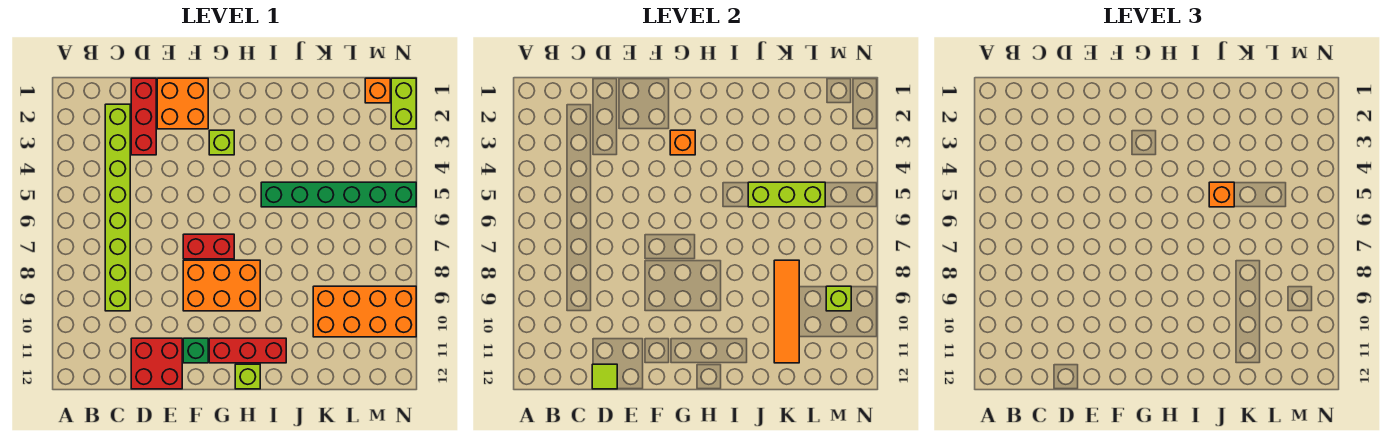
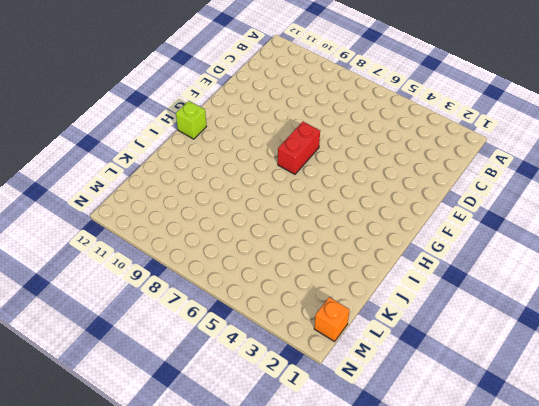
none -> lime brick C2:C9 level 1
none -> red brick D1:D3 level 1
none -> red brick D11:E12 level 1

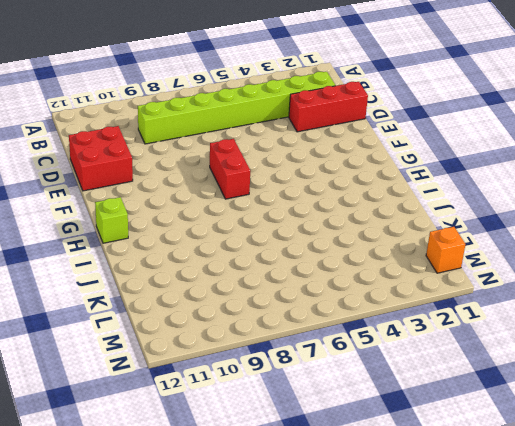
none -> orange brick E1:F2 level 1
none -> orange brick F8:H9 level 1
none -> green brick F11 level 1

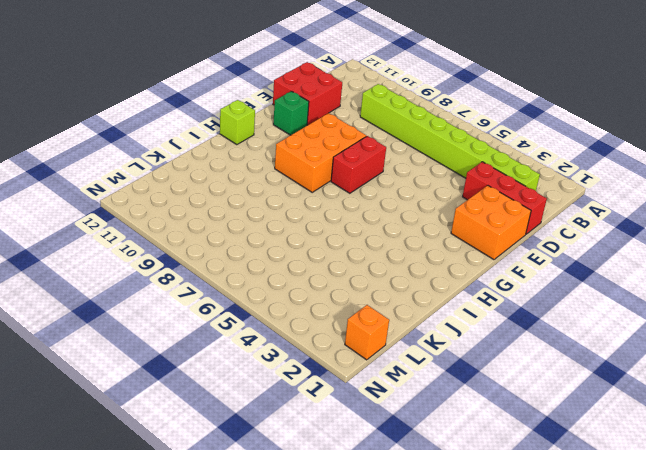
none -> lime brick G3 level 1
none -> red brick G11:I11 level 1
none -> green brick I5:N5 level 1

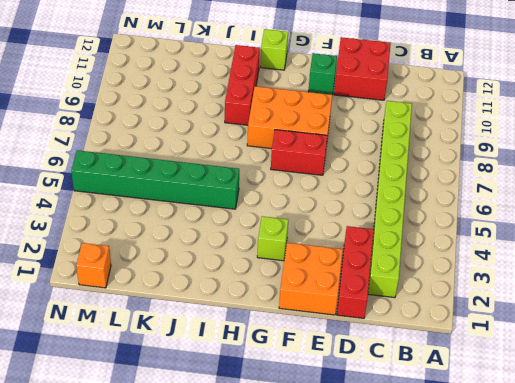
red brick I9:I11 level 1 -> red brick G11:I11 level 1
none -> orange brick K9:N10 level 1
none -> lime brick N1:N2 level 1
none -> lime tile D12 level 2

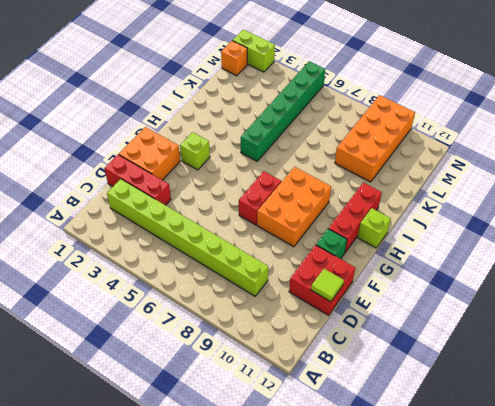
none -> orange brick G3 level 2
none -> lime brick J5:L5 level 2
none -> orange tile K8:K11 level 2

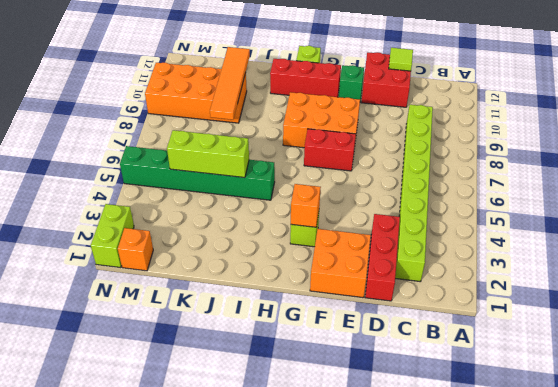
none -> lime brick M9 level 2
none -> orange brick J5 level 3

